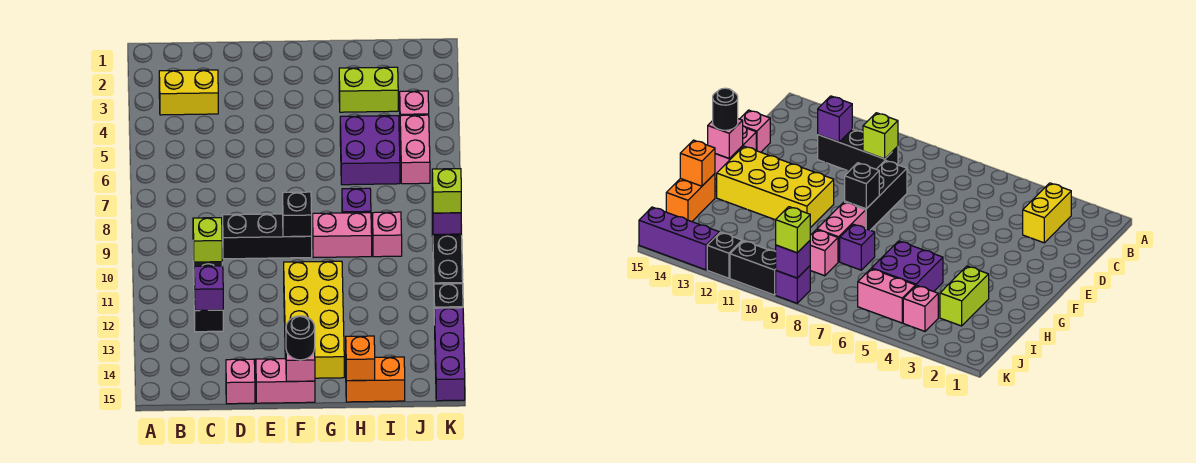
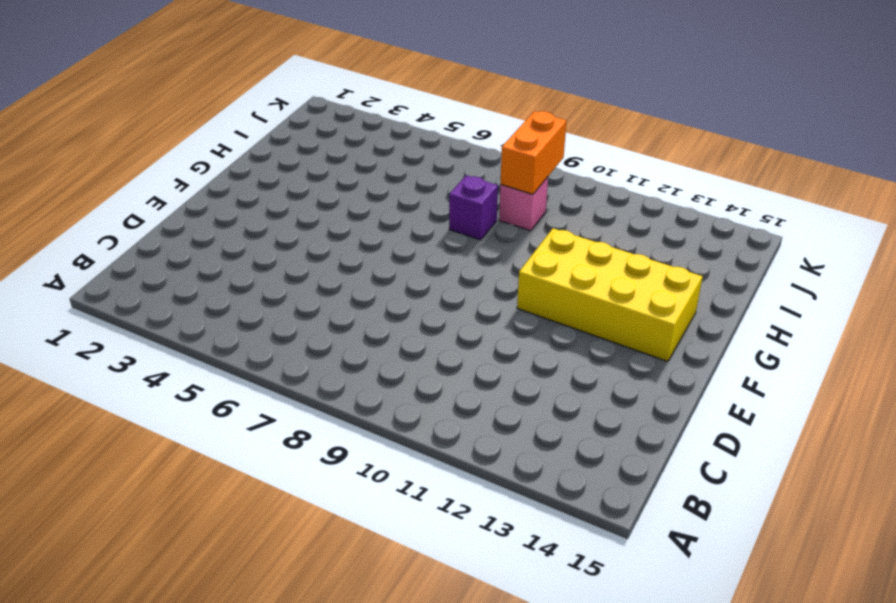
orange brick I9:J9 level 2 -> orange brick H15:I15 level 1
none -> yellow brick B3:C3 level 1
none -> black brick C10:C12 level 1
none -> black brick D9:F9 level 1

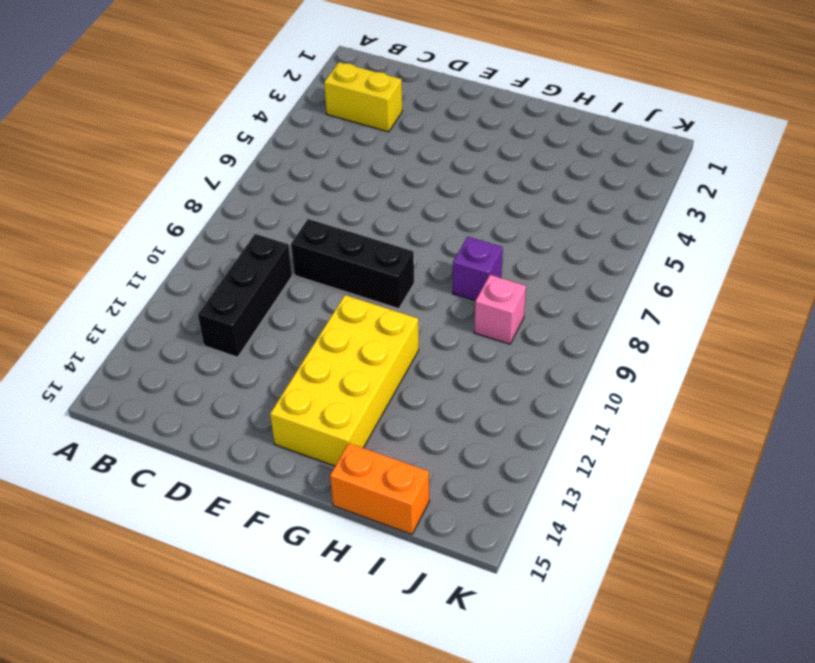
none -> pink brick D15 level 1
none -> pink brick E15:F15 level 1
none -> pink brick G9:H9 level 1

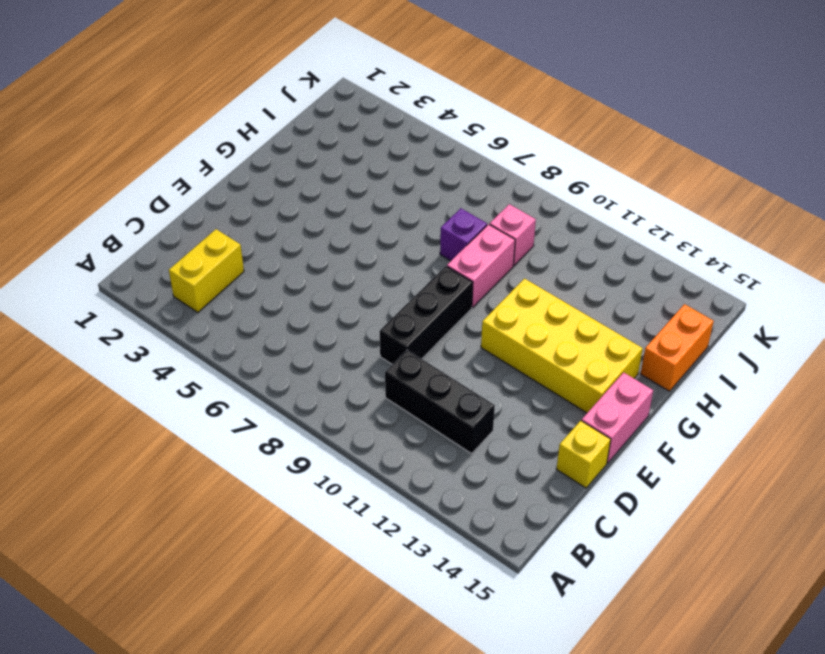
yellow brick D15 level 1 -> pink brick D15 level 1
none -> lime brick H3:I3 level 1
none -> purple brick H5:I6 level 1
none -> pink brick J4 level 1

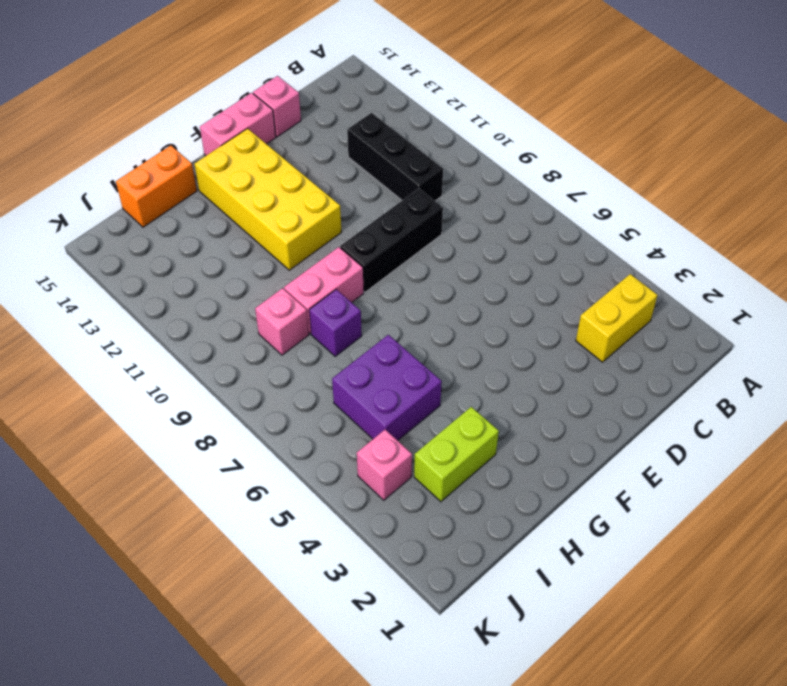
none -> pink brick J5:J6 level 1
none -> purple brick K9 level 1
none -> black brick K10:K11 level 1

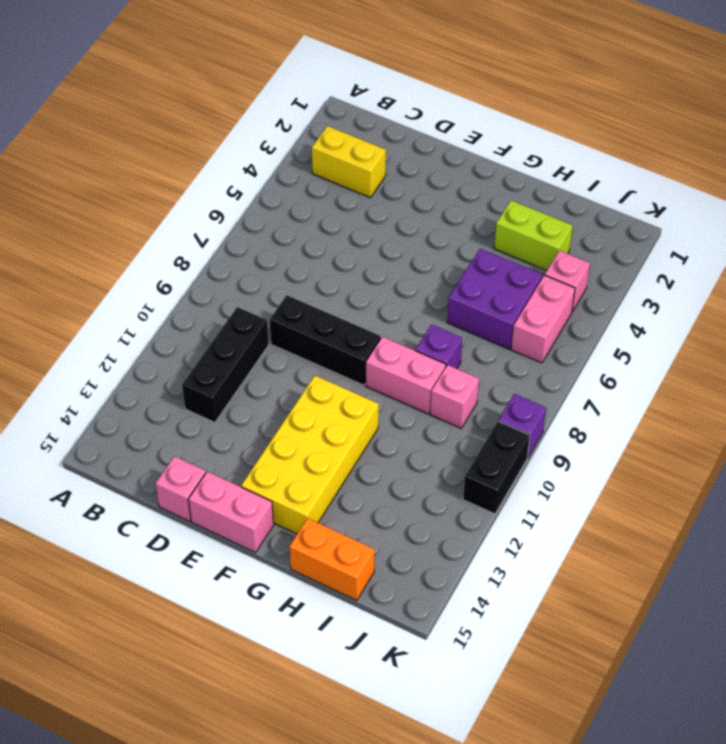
none -> black brick K12 level 1
none -> purple brick K13:K15 level 1
none -> lime brick C10 level 2

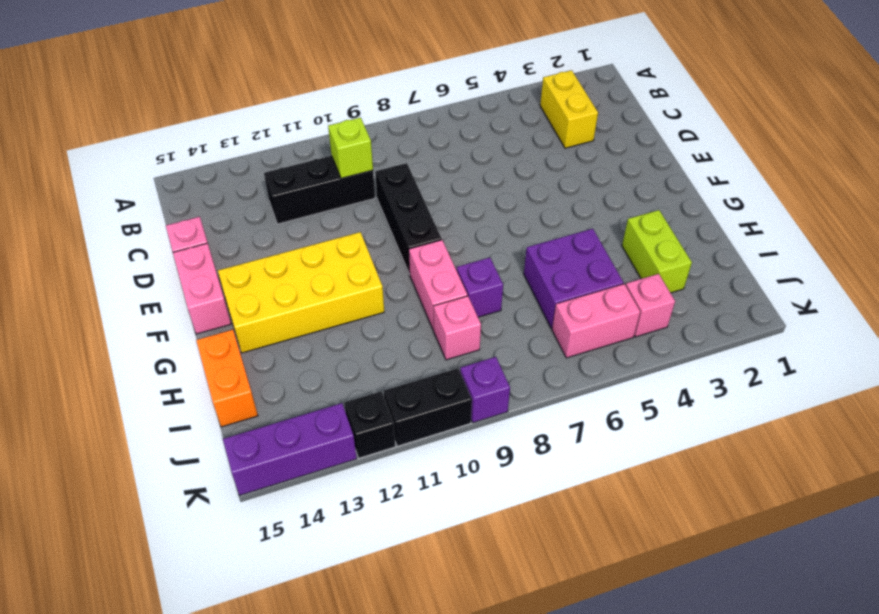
none -> purple brick C12 level 2
none -> black brick F9 level 2
none -> pink brick F15 level 2

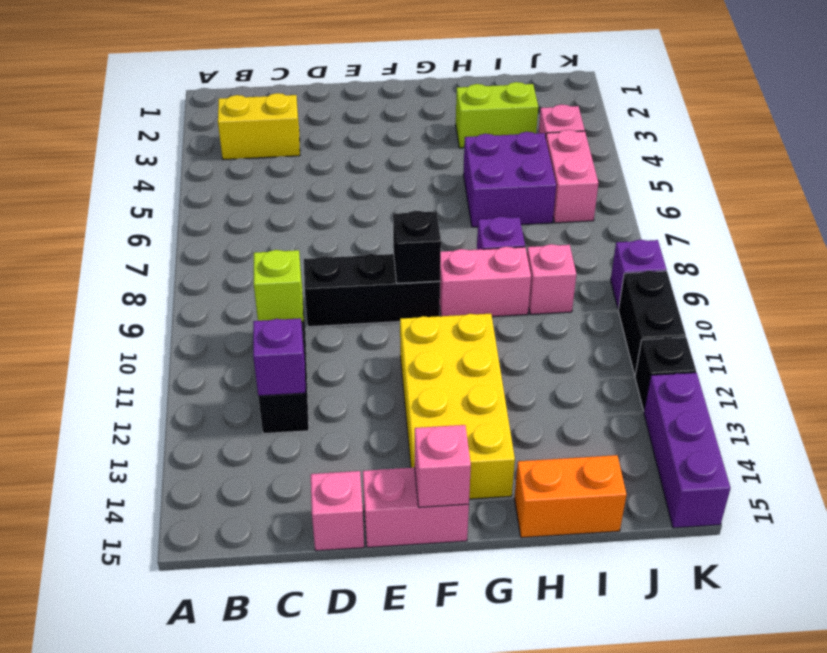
none -> orange brick H15 level 2
none -> purple brick K9 level 2
none -> black round brick F15 level 3

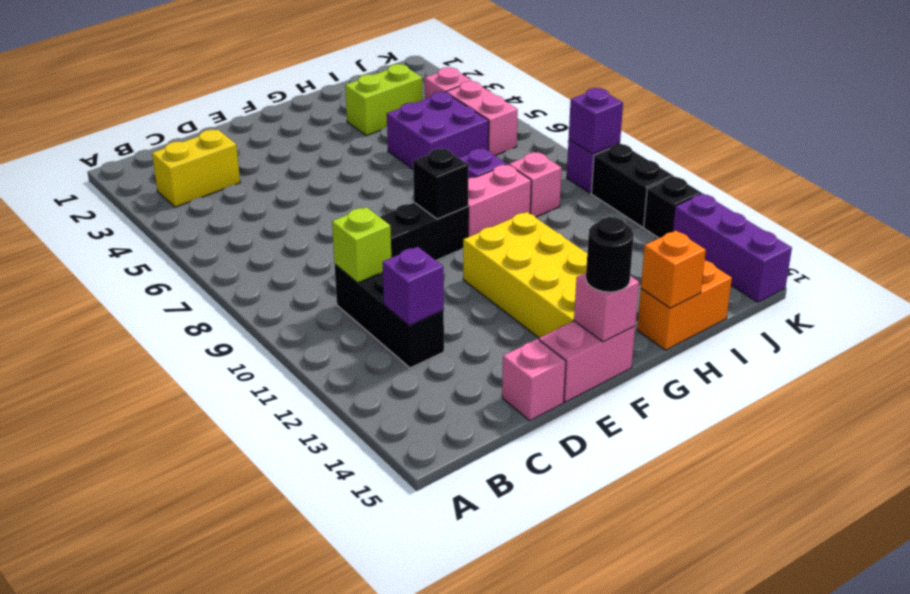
none -> lime brick K9 level 3

